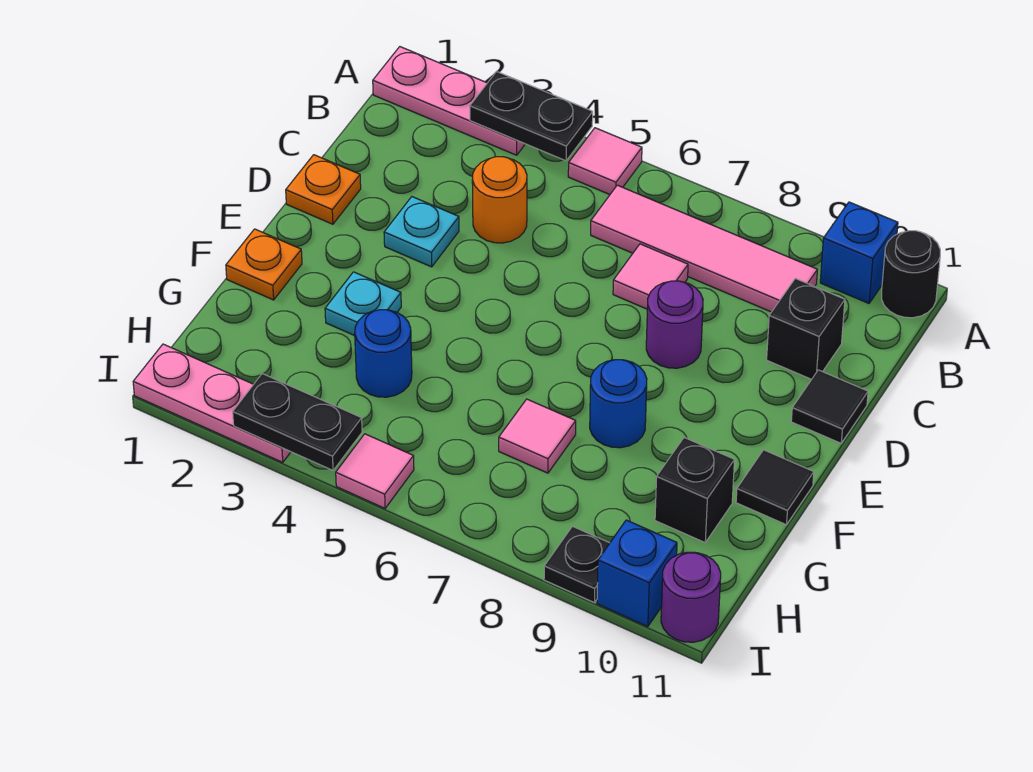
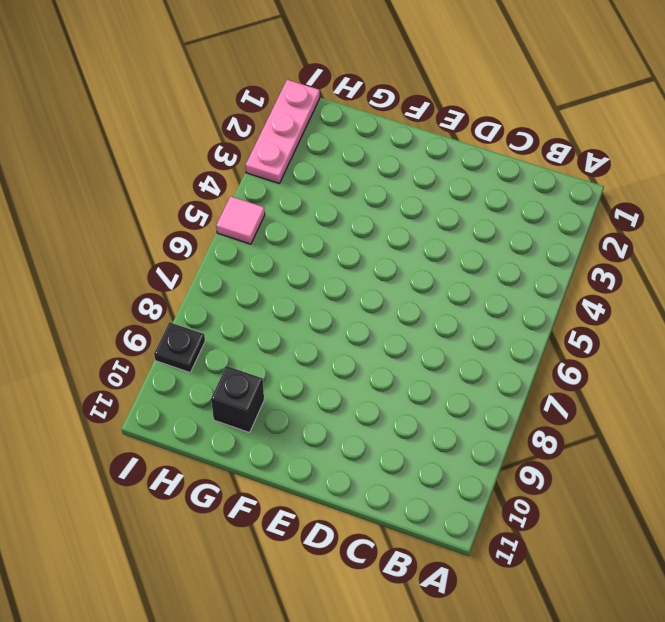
none -> pink plate A1:A3 level 1
none -> pink tile A5 level 1
none -> blue brick A10 level 1

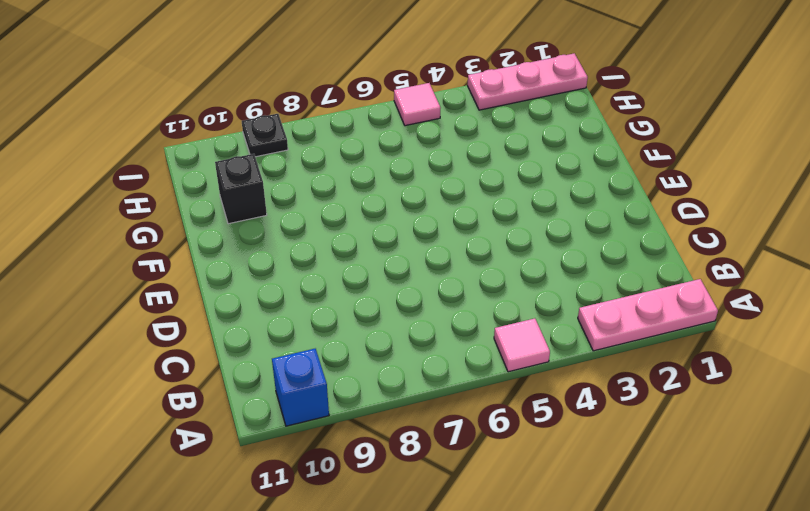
none -> black round brick A11 level 1
none -> pink tile B6:B9 level 1
none -> orange round brick C4 level 1

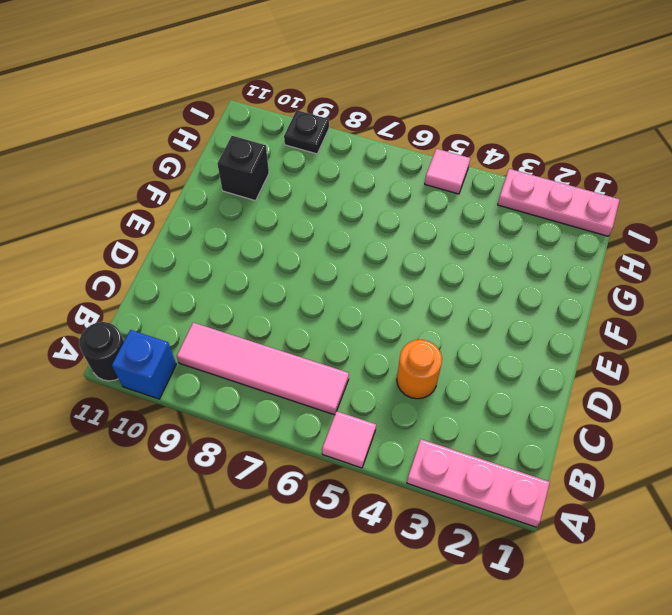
none -> pink tile C7 level 1
none -> black brick C10 level 1
none -> orange plate D1 level 1

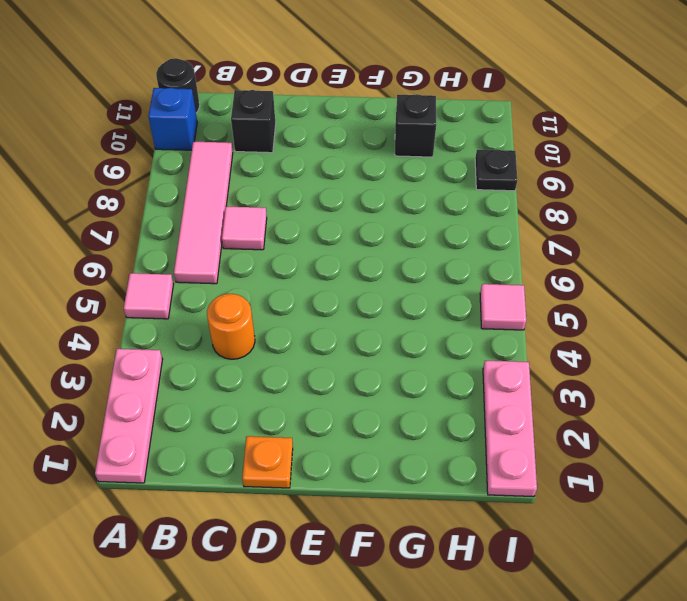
none -> cyan plate D3 level 1
none -> purple round brick D8 level 1
none -> black tile D11 level 1

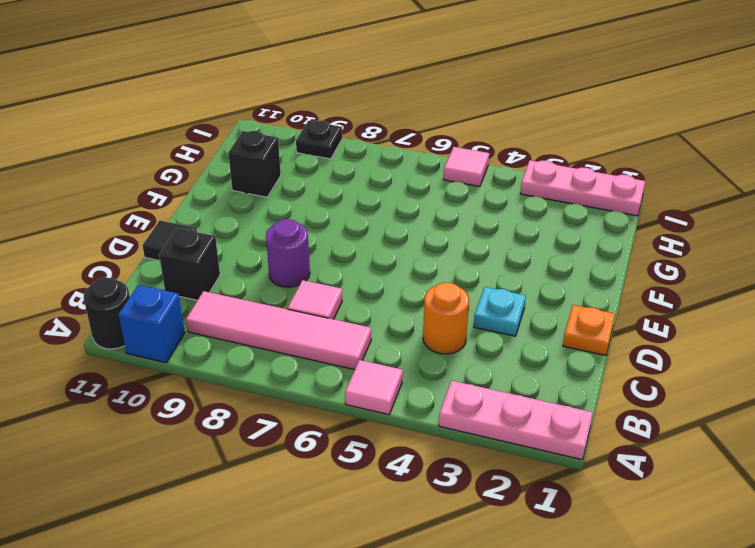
none -> orange plate F1 level 1
none -> cyan plate F3 level 1
none -> blue round brick F8 level 1

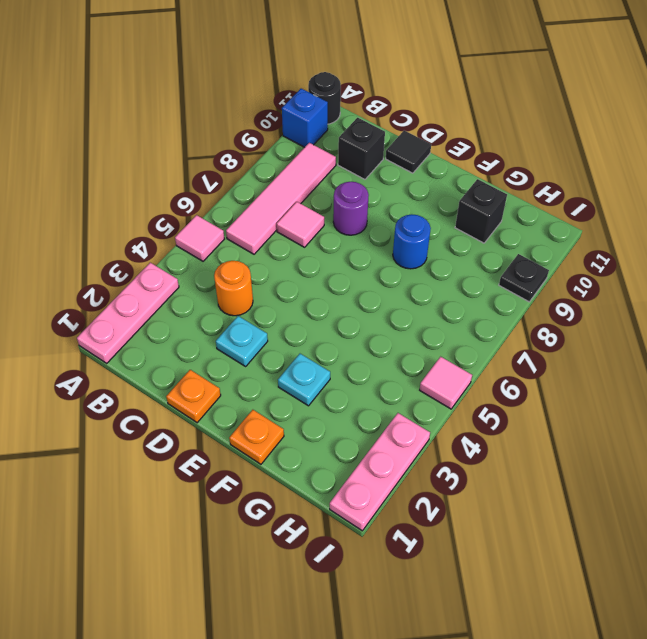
none -> black tile F11 level 1
none -> blue round brick G4 level 1
none -> pink tile G7 level 1

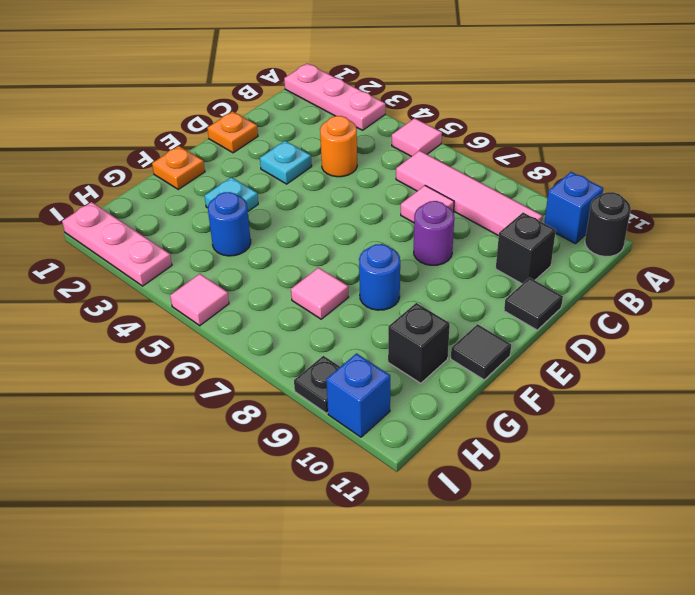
none -> purple round brick I11 level 1
none -> black plate A3:A4 level 2
none -> black plate I3:I4 level 2

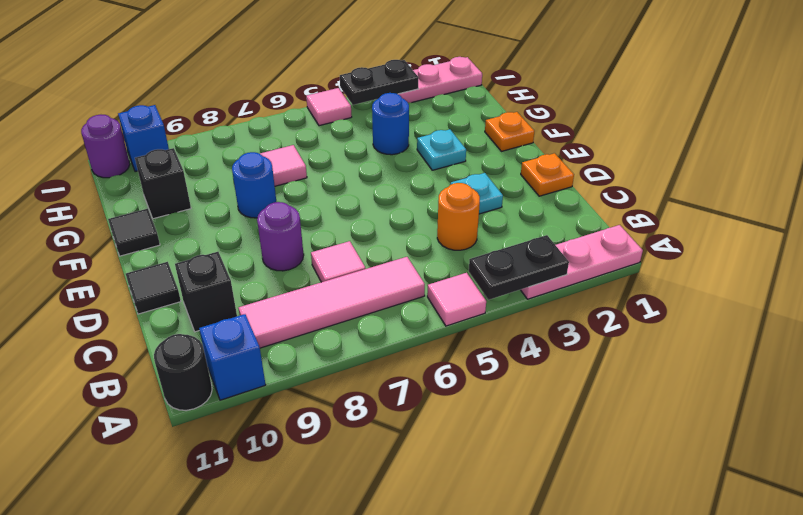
none -> black plate I9 level 1

